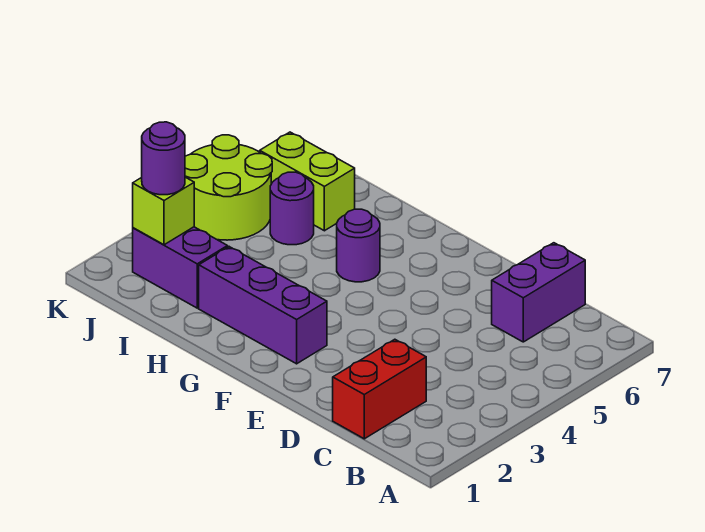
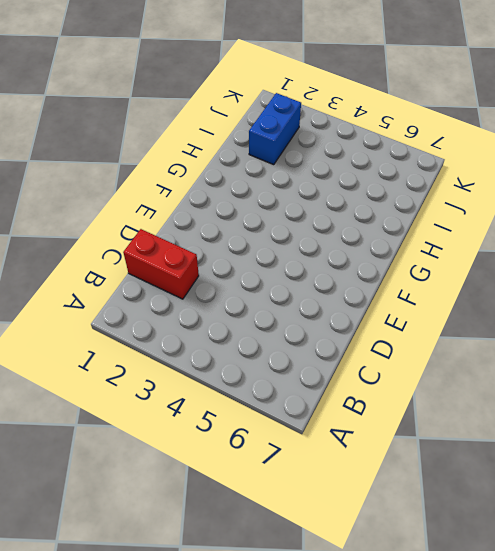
blue brick I2:J2 level 1 -> purple brick I2:J2 level 1
none -> purple brick C6:C7 level 1
none -> purple brick F2:H2 level 1

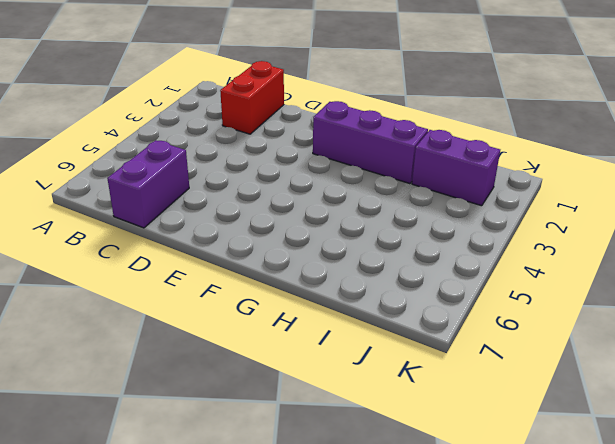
none -> purple round brick G5 level 1
none -> purple round brick I5 level 1

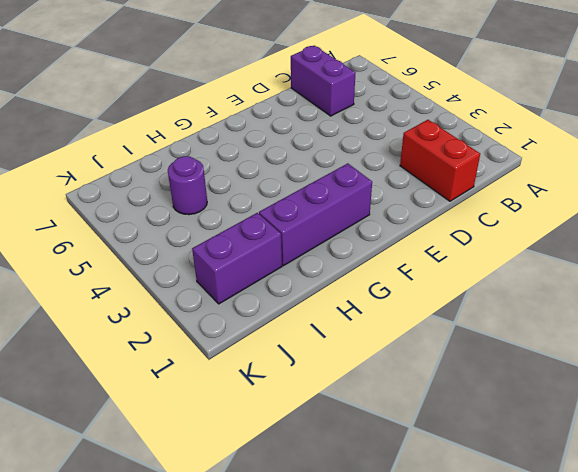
none -> purple round brick G5 level 1
none -> lime brick I6:J6 level 1

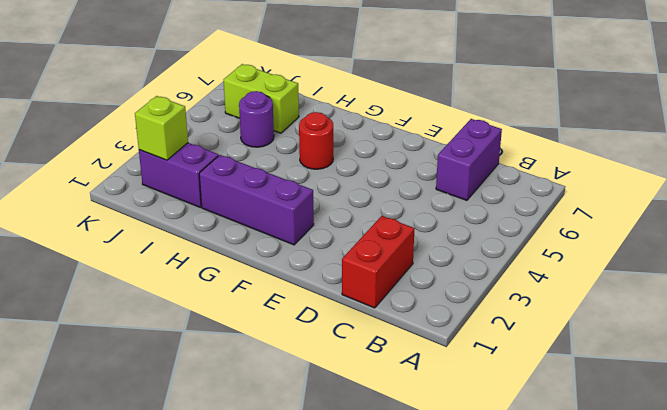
red round brick G5 level 1 -> purple round brick G5 level 1
none -> lime round brick J4:K5 level 1
none -> purple round brick J2 level 3

